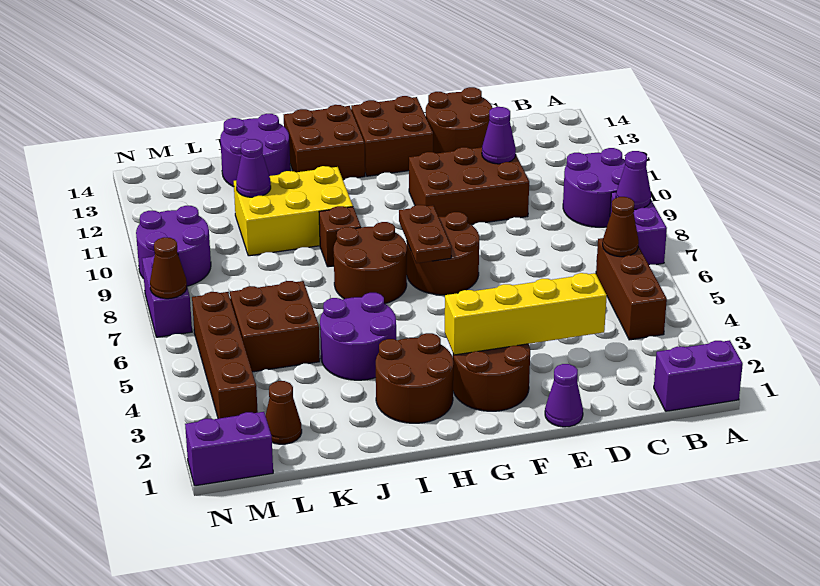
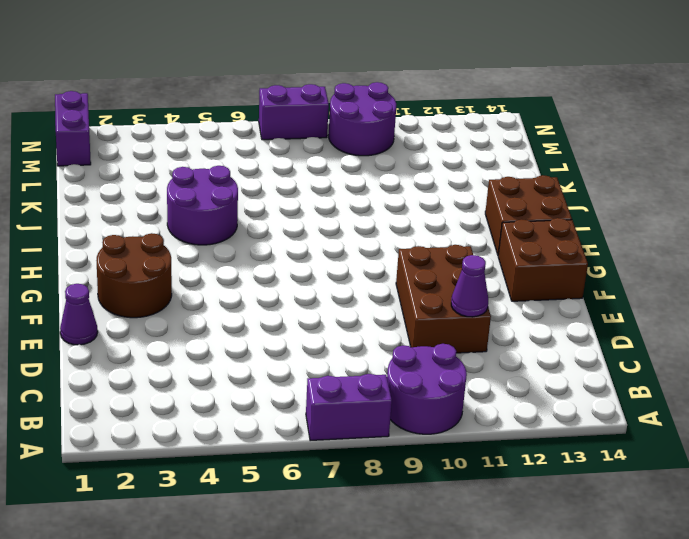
none -> purple brick A1:B1 level 1
none -> brown brick B4:B6 level 1
none -> brown round brick D13:E14 level 1
none -> brown round brick F7:G8 level 1

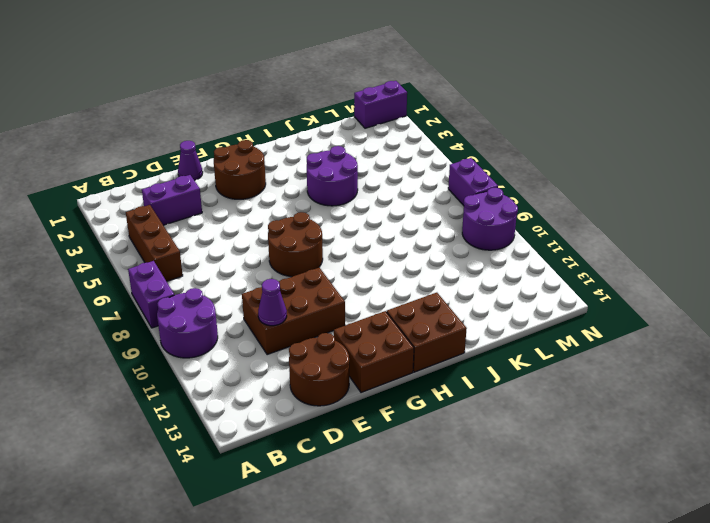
purple brick C3:D3 level 1 -> purple brick A1:B1 level 1
none -> brown round brick H2:I3 level 1
none -> brown round brick H7:I8 level 1
none -> brown brick I9 level 1
none -> yellow brick I10:K11 level 1

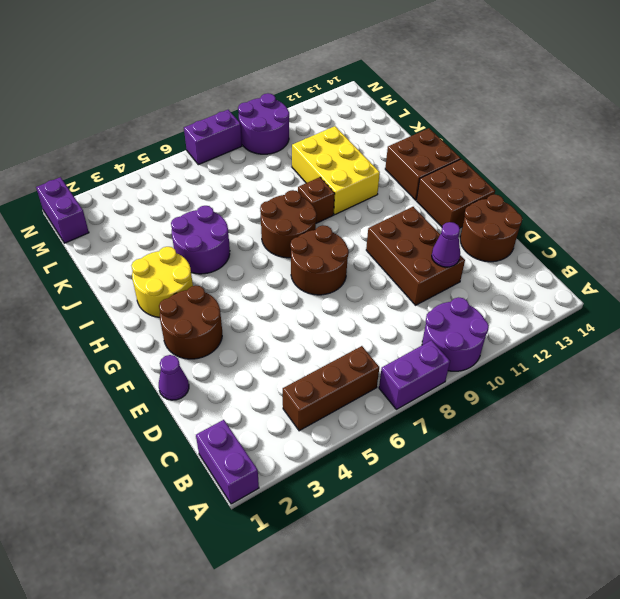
yellow round brick H2:I3 level 1 -> brown round brick H2:I3 level 1
none -> purple round brick J13:K14 level 1
none -> brown brick K5:L6 level 1
none -> brown cone L2 level 1
none -> brown brick M3:M6 level 1

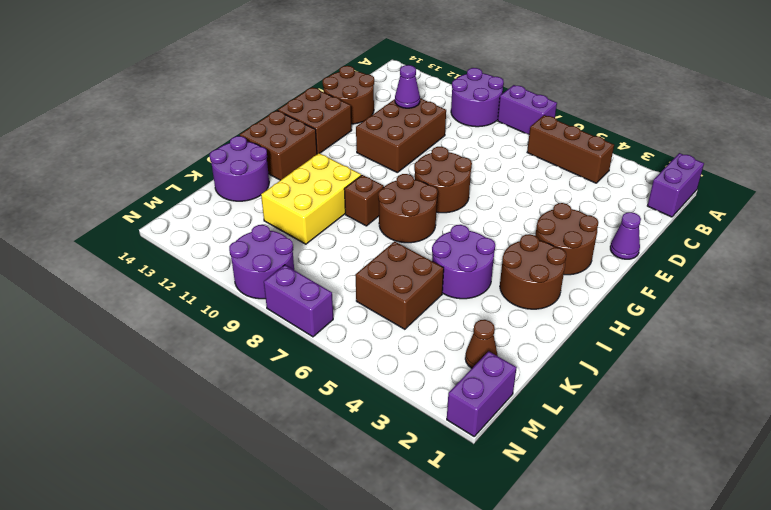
none -> brown brick M3:M6 level 1
none -> purple cone A8 level 2
none -> brown cone B6 level 2
none -> yellow brick D3:G3 level 2

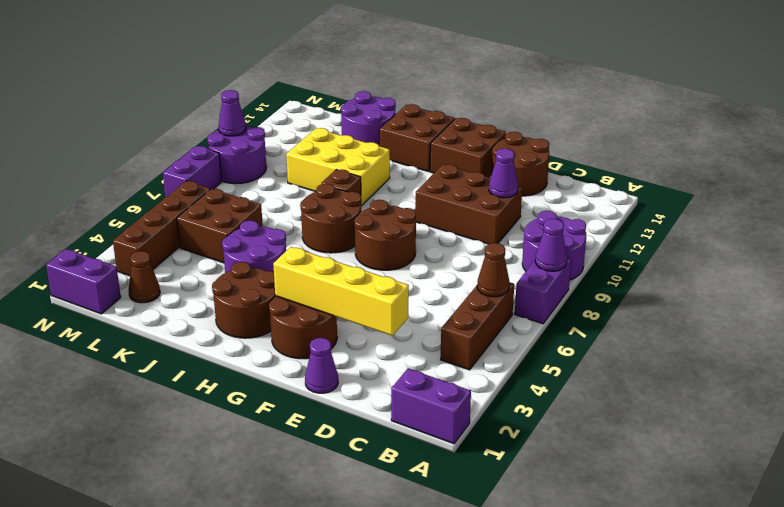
purple cone N10 level 2 -> purple cone K11 level 2
none -> brown plate G7:G8 level 2
none -> brown cone N7 level 2

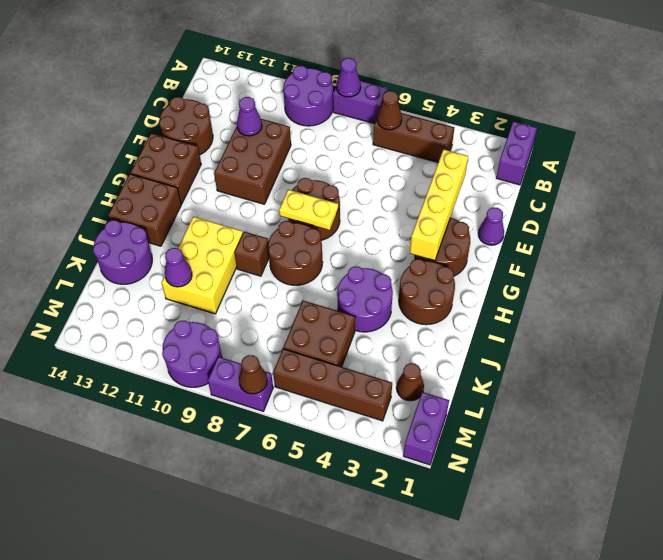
yellow plate G7:G8 level 2 -> brown plate G7:G8 level 2

